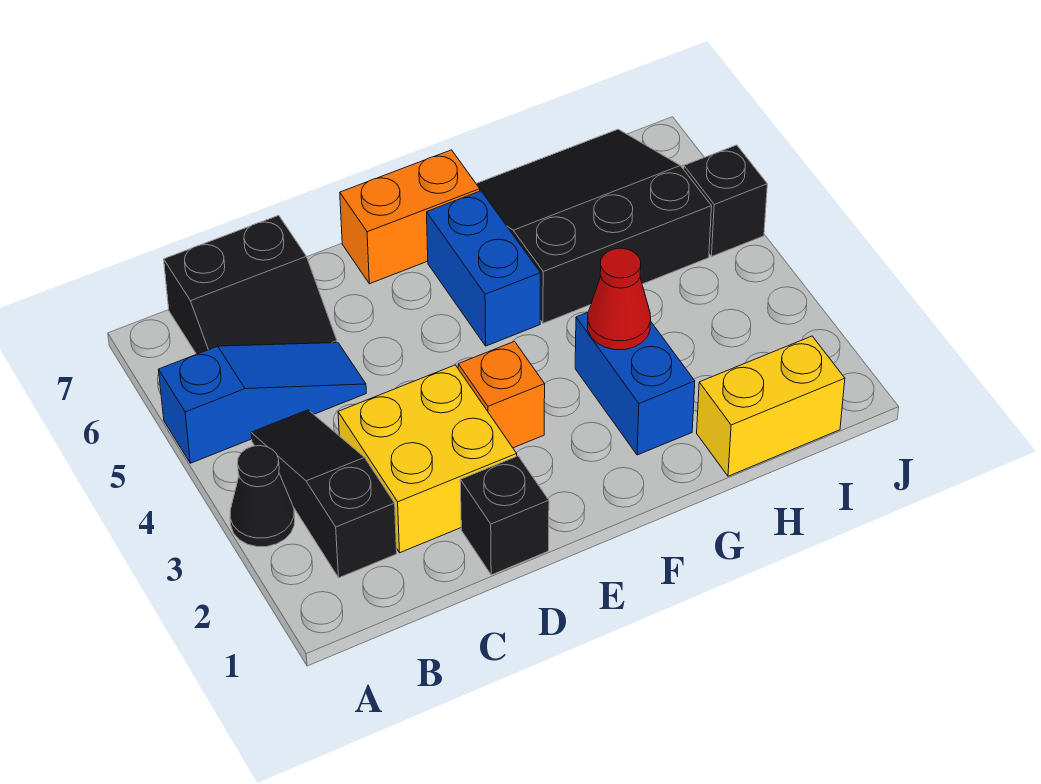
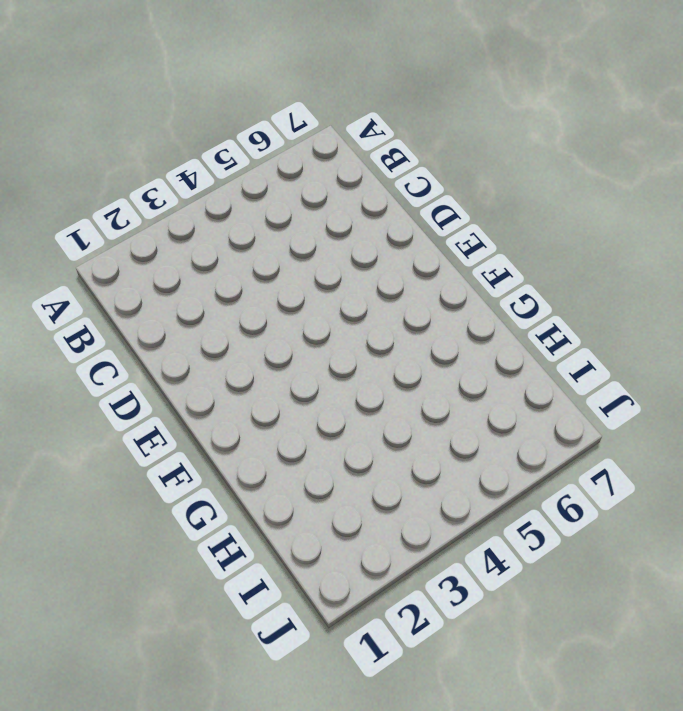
none -> black cone A3 level 1
none -> blue slope A5:C5 level 1 top A
none -> black slope B2:B4 level 1 top 2

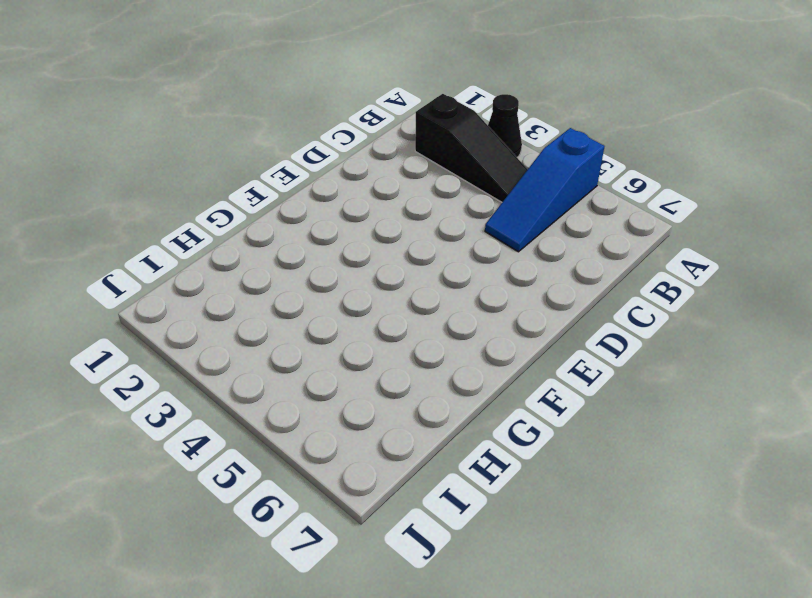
none -> black slope B6:C7 level 1 top 7
none -> yellow brick C2:D3 level 1
none -> black brick D1 level 1

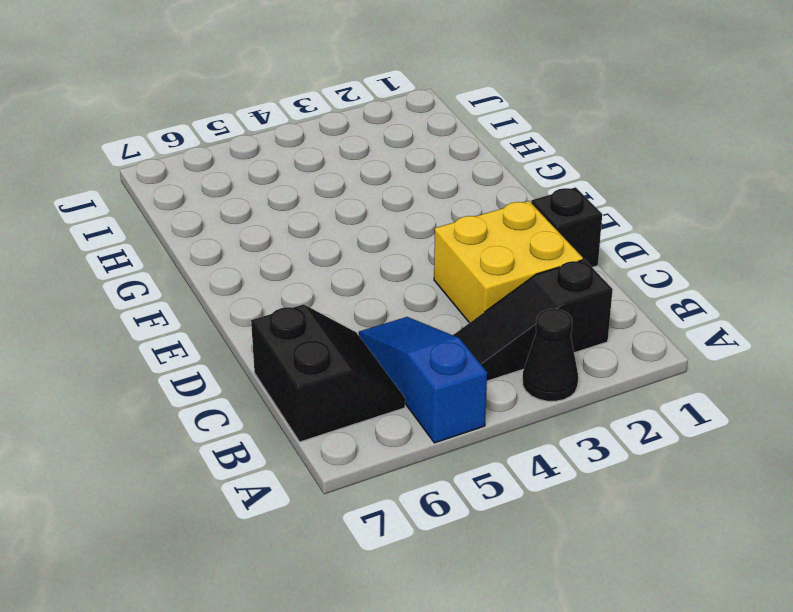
none -> orange brick E3 level 1
none -> orange brick E7:F7 level 1
none -> blue brick F5:F6 level 1

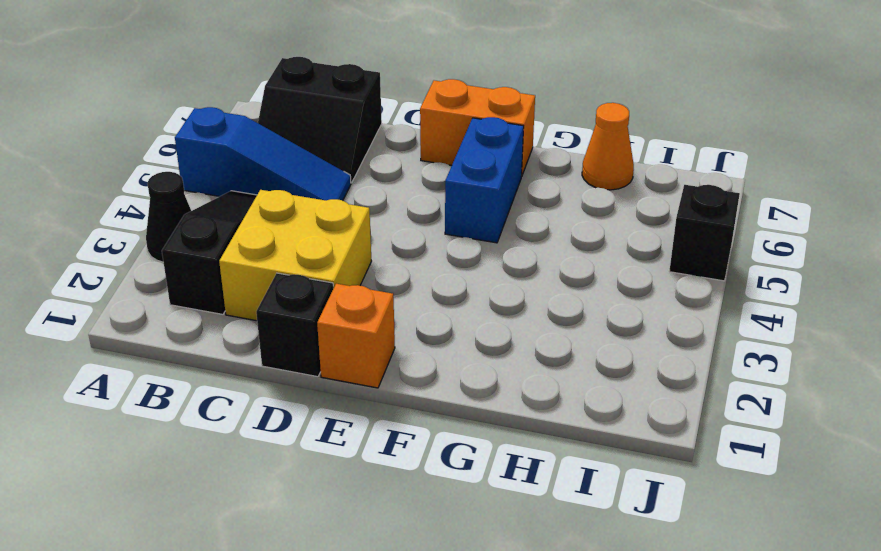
orange brick E1 level 1 -> orange brick E3 level 1
orange cone H7 level 1 -> black slope G5:I7 level 1 top 5
none -> blue brick G2:G3 level 1
none -> yellow brick H1:I1 level 1
none -> red cone G3 level 2

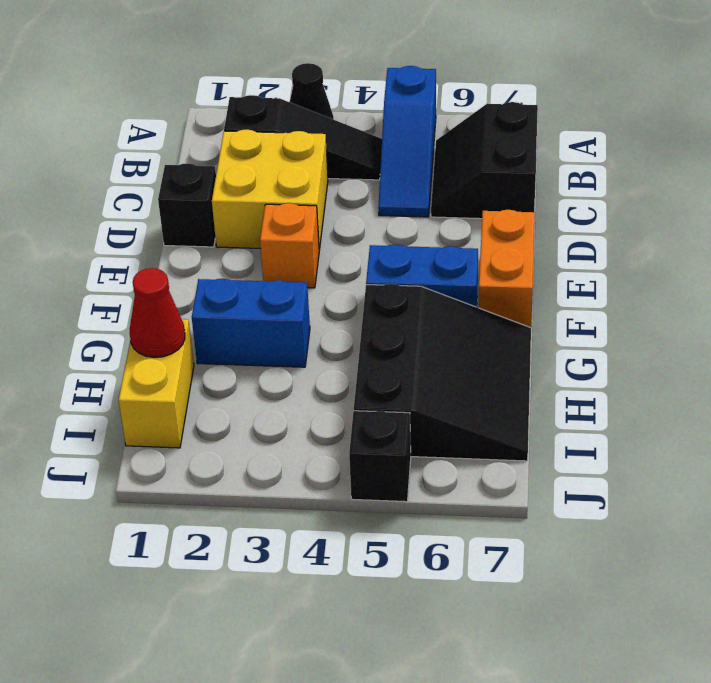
red cone H1 level 2 -> red cone G3 level 2

